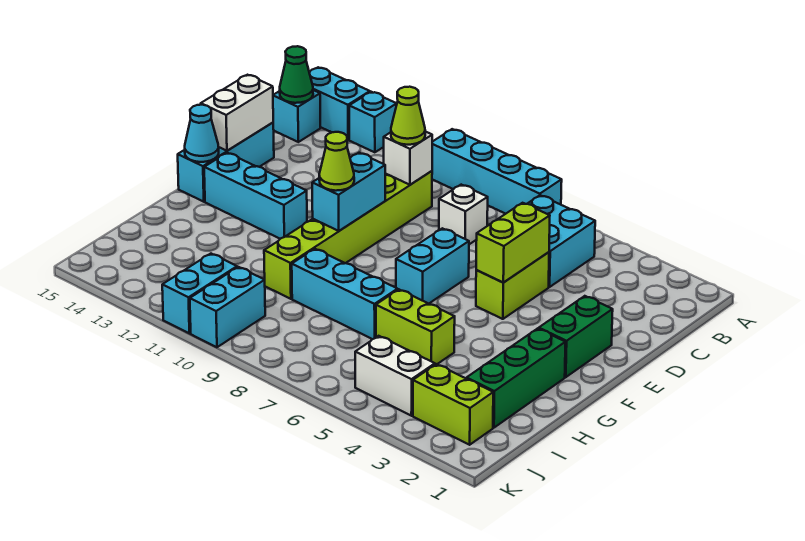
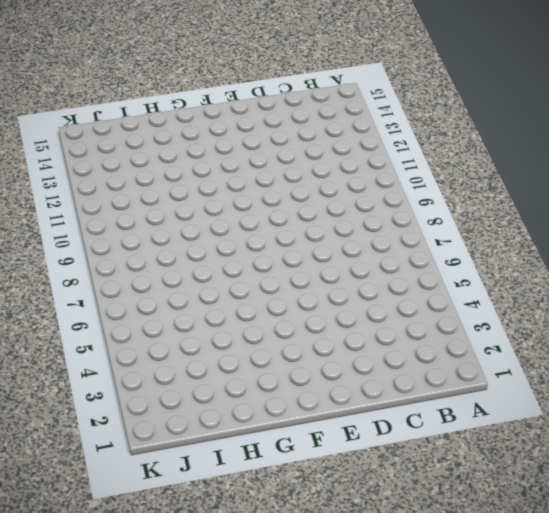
none -> cyan brick A7:A10 level 1
none -> cyan brick A13 level 1
none -> cyan brick A14:A15 level 1

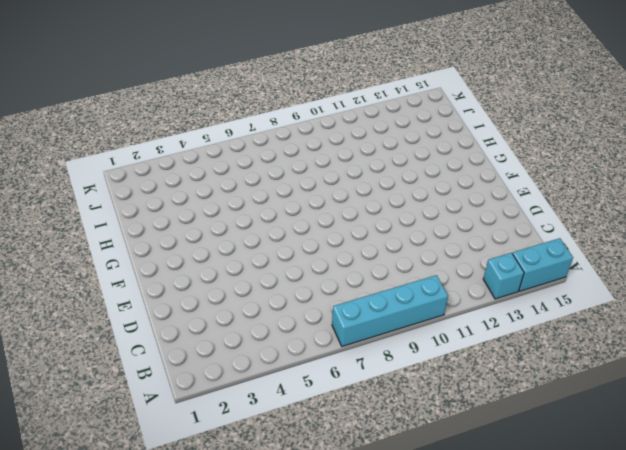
none -> cyan brick B5:C6 level 1
none -> cyan brick B15 level 1
none -> white brick C8 level 1

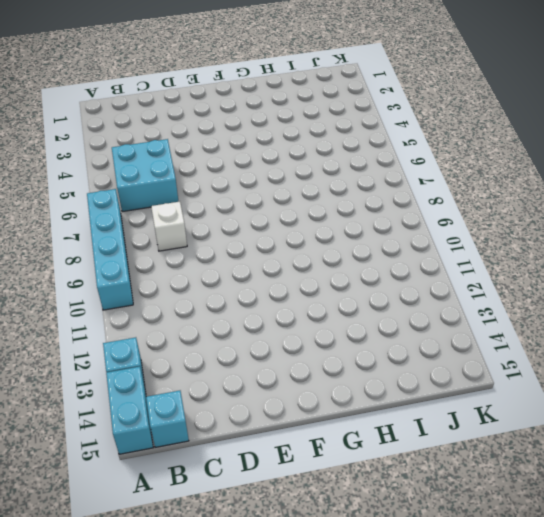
none -> lime brick C10:H10 level 1
none -> lime brick D5:E5 level 1
none -> cyan brick D15:F15 level 1

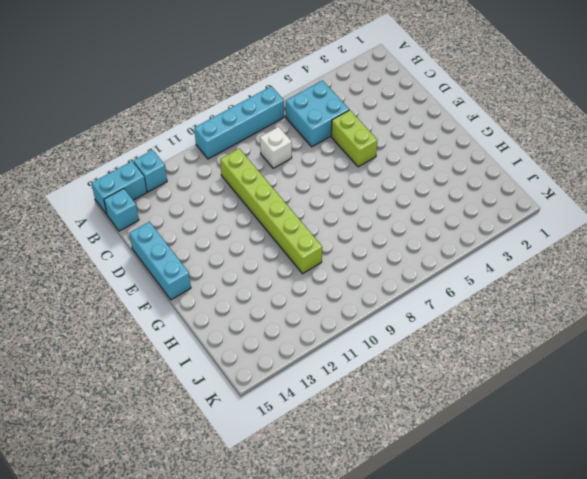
none -> green brick E2:F2 level 1
none -> cyan brick E7:F7 level 1
none -> cyan brick F12:F14 level 1

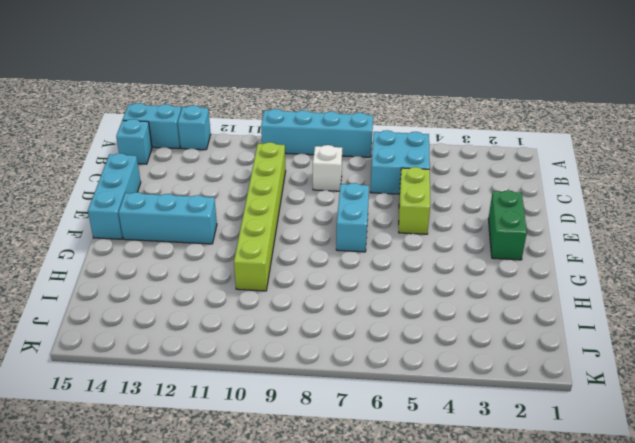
none -> green brick G2:I2 level 1
none -> lime brick H5:H6 level 1
none -> cyan brick H7:H9 level 1

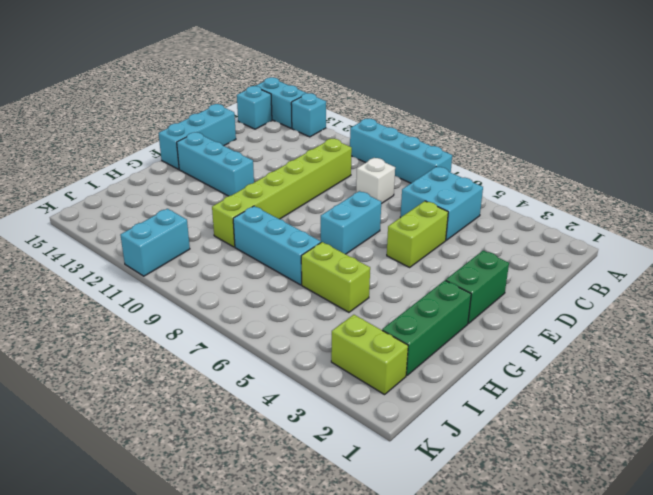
none -> white brick J4:J5 level 1
none -> cyan brick J10:K10 level 1
none -> green cone B15 level 2

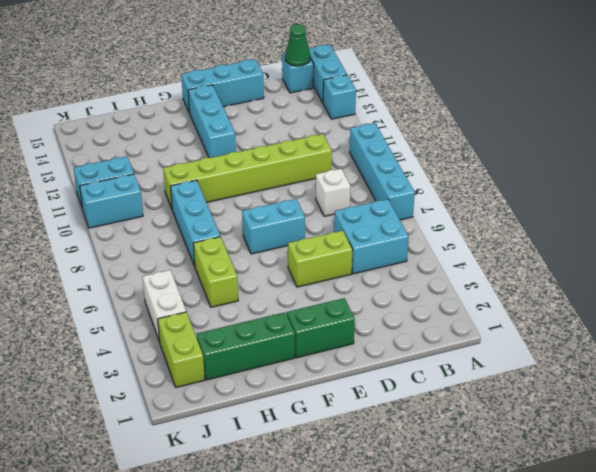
none -> white brick C10 level 2
none -> lime brick D5:E5 level 2
none -> white brick D15:E15 level 2

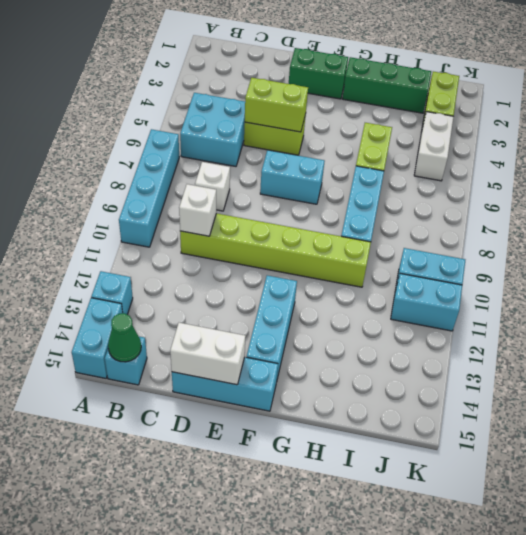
none -> cyan brick E10:F10 level 2
none -> cyan cone F15 level 2
none -> lime cone C10 level 3

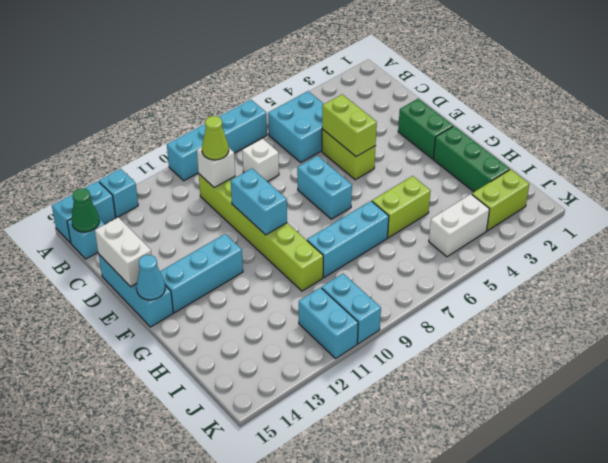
none -> lime cone F10 level 3

